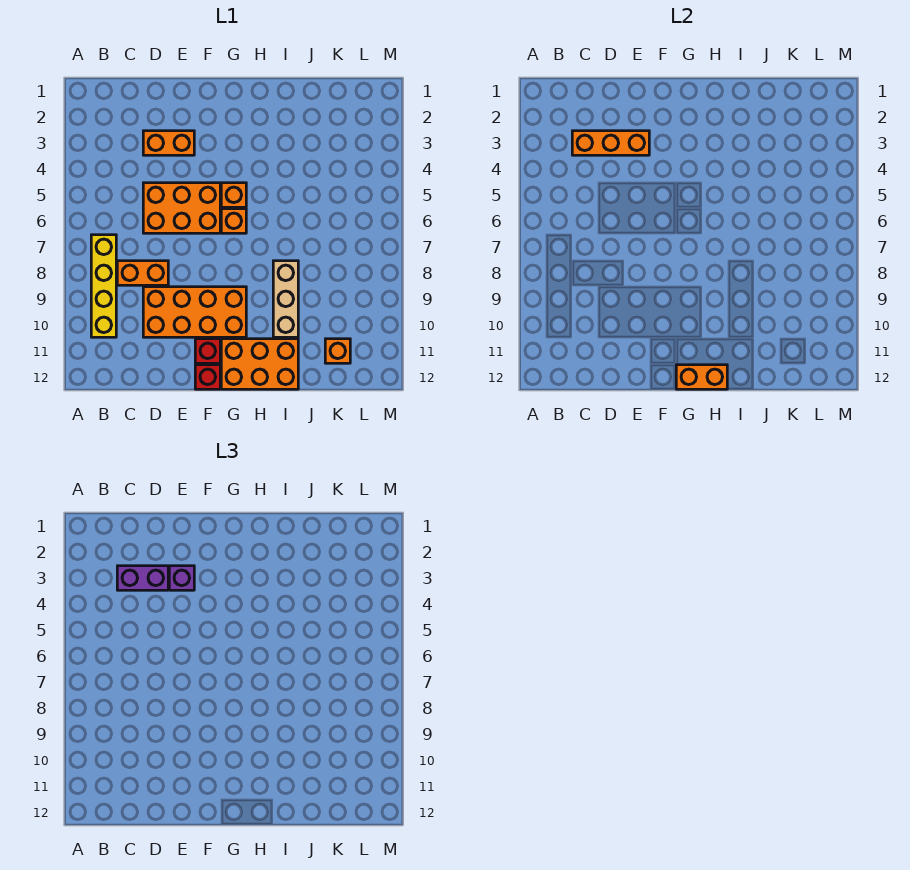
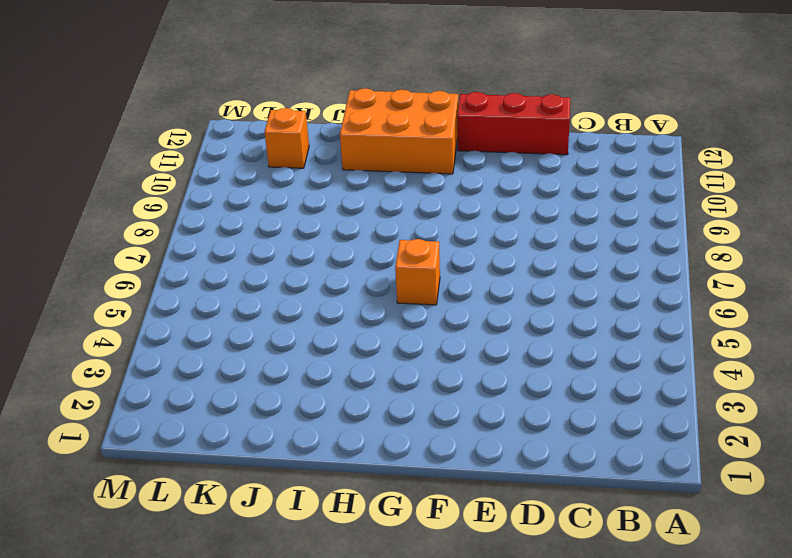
red brick D12:F12 level 1 -> red brick F12 level 1
none -> yellow brick B7:B10 level 1
none -> orange brick C8:D8 level 1
none -> orange brick D3:E3 level 1

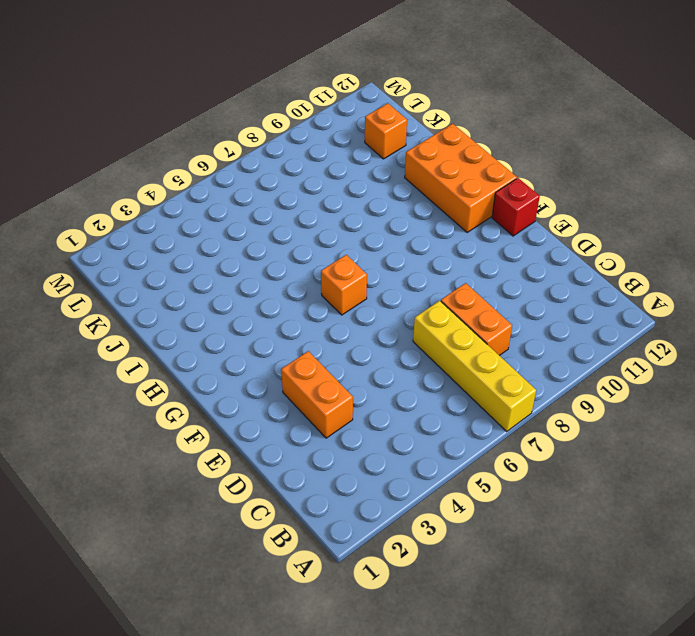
yellow brick A7:D7 level 1 -> yellow brick B7:B10 level 1
none -> orange brick D5:F6 level 1
none -> orange brick D9:G10 level 1
none -> red brick F11 level 1

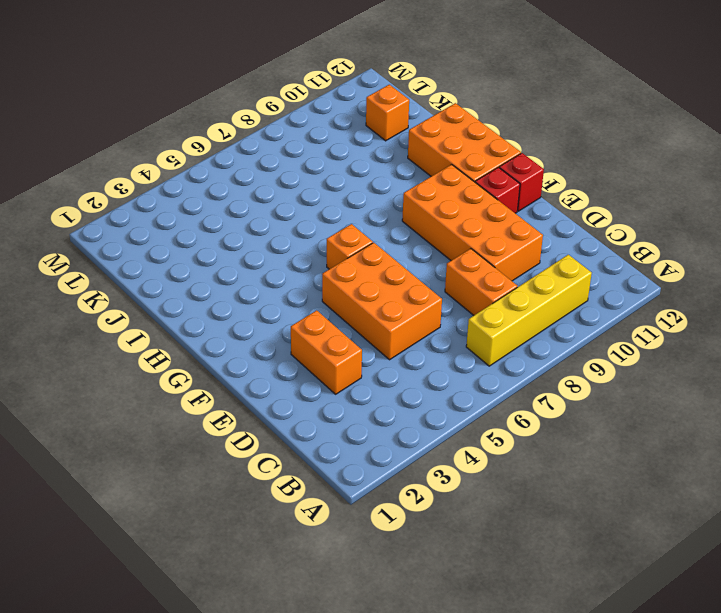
none -> orange brick G5 level 1
none -> tan brick I8:I10 level 1
none -> orange brick C3:E3 level 2

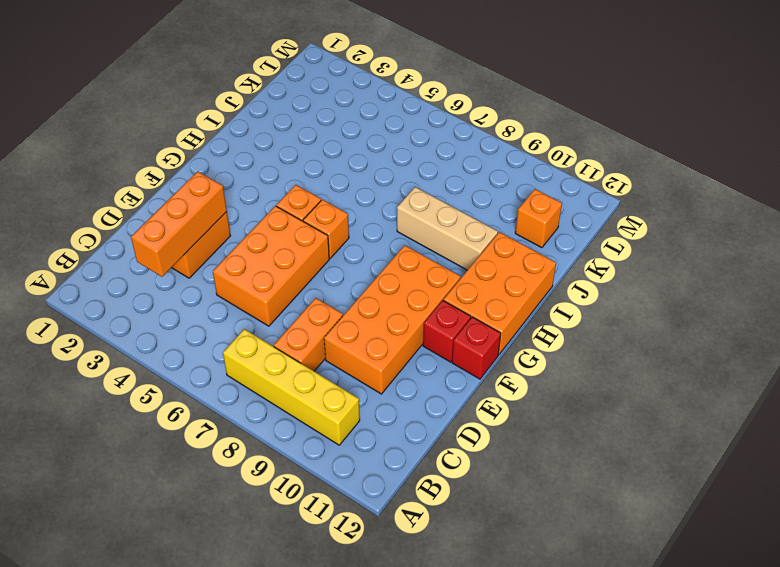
none -> orange brick G12:H12 level 2
none -> purple brick C3:D3 level 3
none -> purple brick E3 level 3

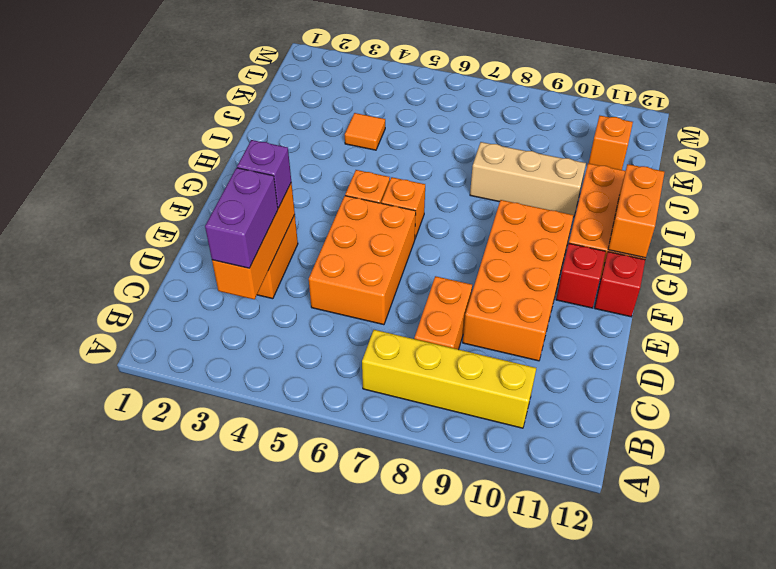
orange tile J4 level 1 -> none

